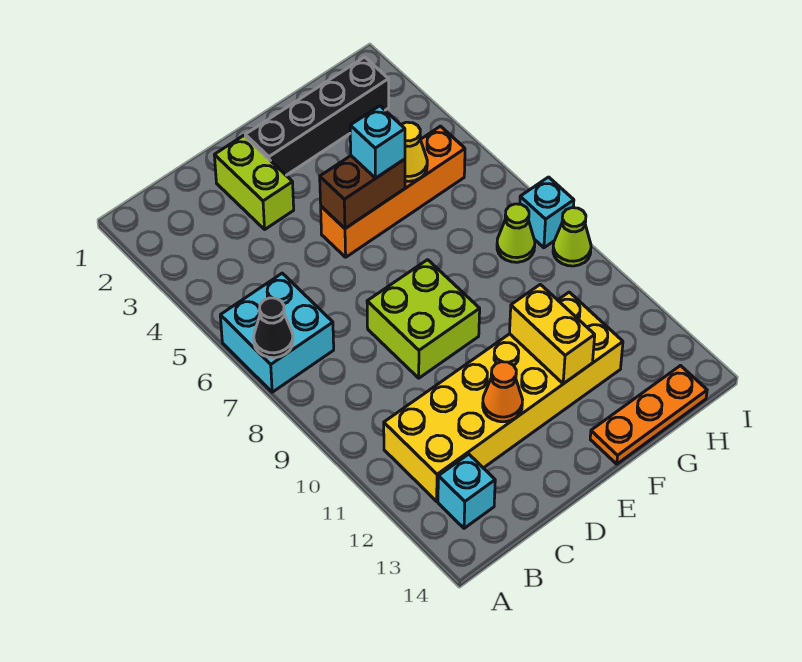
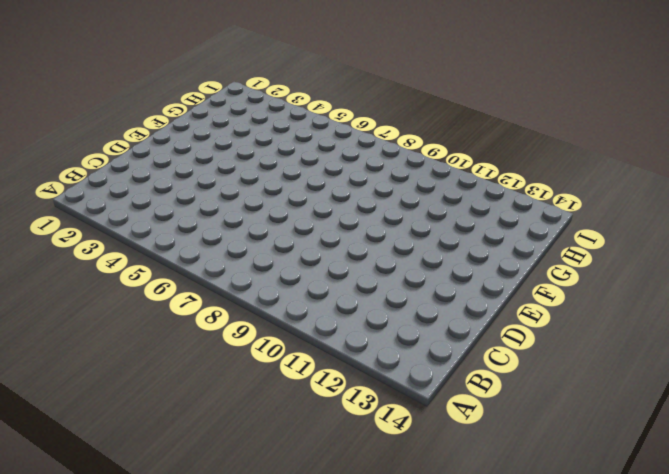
none -> cyan brick A6:B7 level 1
none -> yellow brick B11:G12 level 1
none -> cyan brick B13 level 1

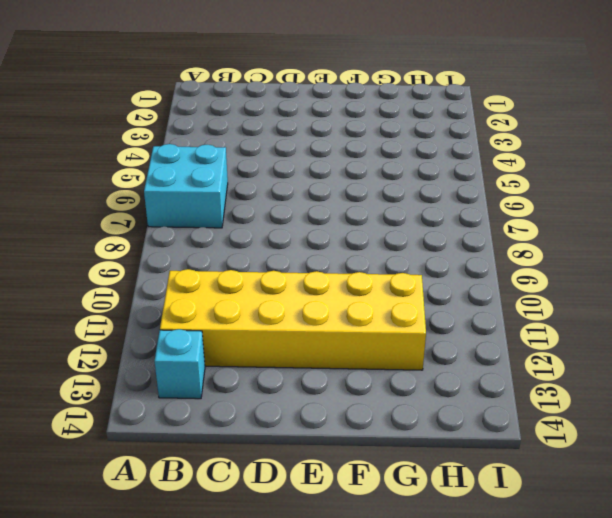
none -> lime brick D2:D3 level 1
none -> lime brick D8:E9 level 1
none -> black brick E2:H2 level 1

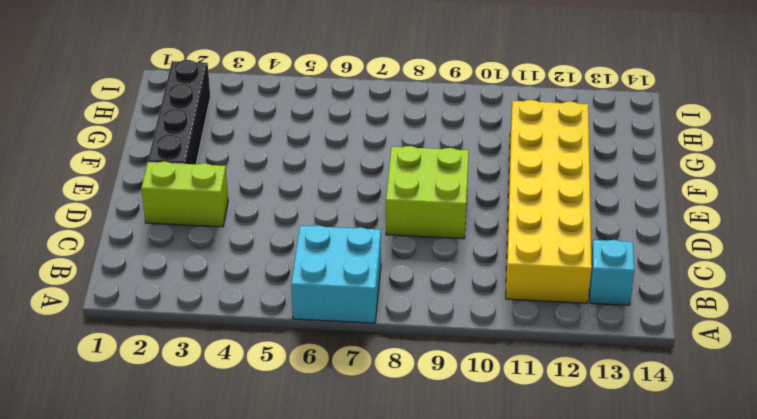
none -> orange brick E5:H5 level 1
none -> orange plate F14:H14 level 1
none -> lime cone H8 level 1

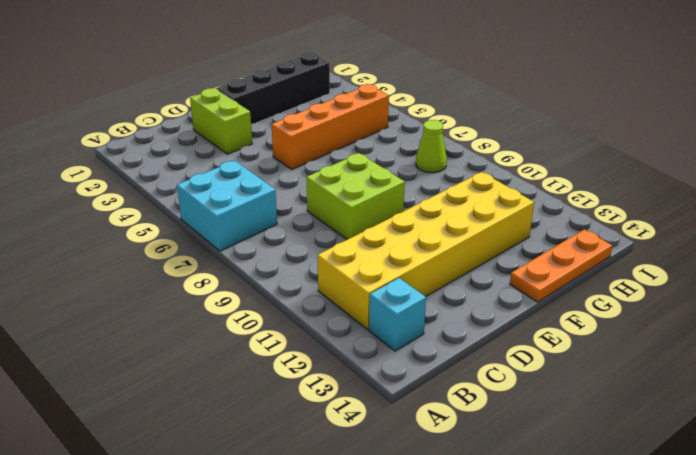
none -> cyan brick I8 level 1
none -> lime cone I9 level 1
none -> black cone A7 level 2

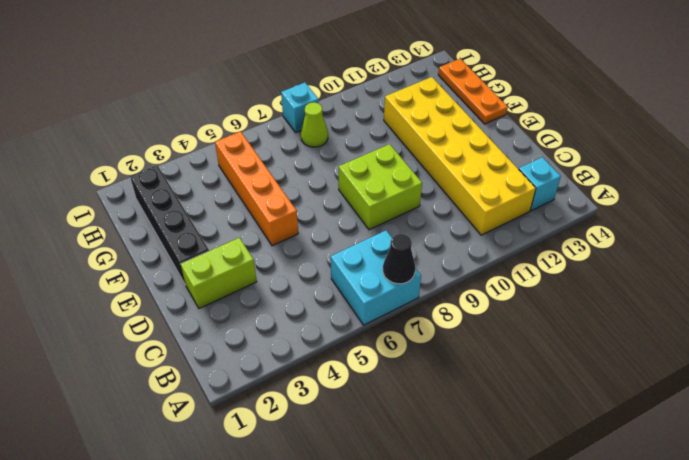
none -> lime cone I9 level 1
none -> orange cone D12 level 2
none -> brown brick E5:F5 level 2

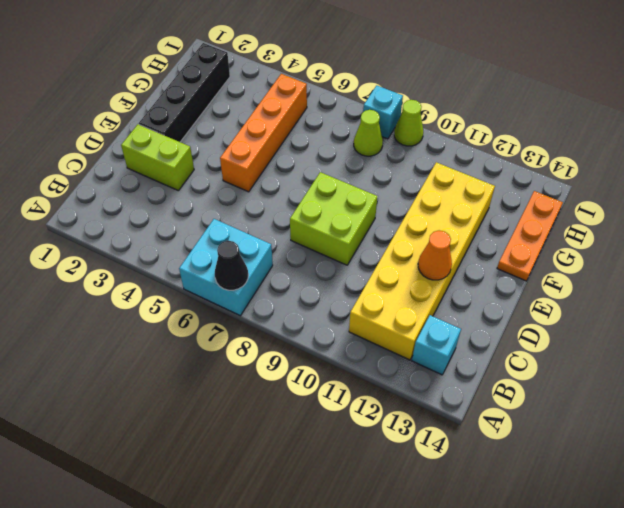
none -> brown brick E5:F5 level 2
none -> yellow brick F11:F12 level 2
none -> yellow cone G5 level 2

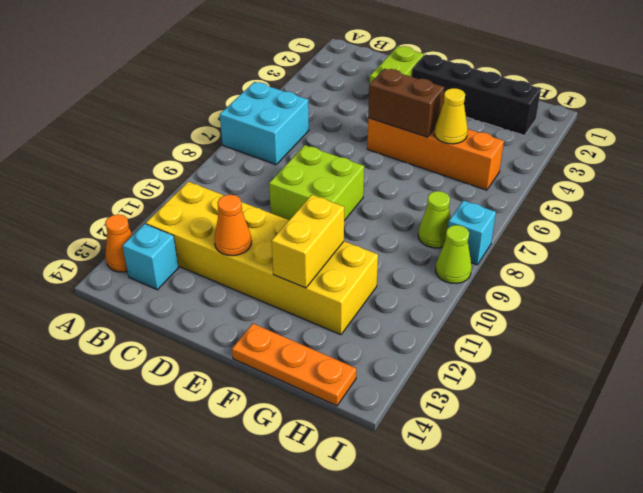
orange cone A13 level 1 -> none
none -> black cone A7 level 2
none -> cyan brick F5 level 3

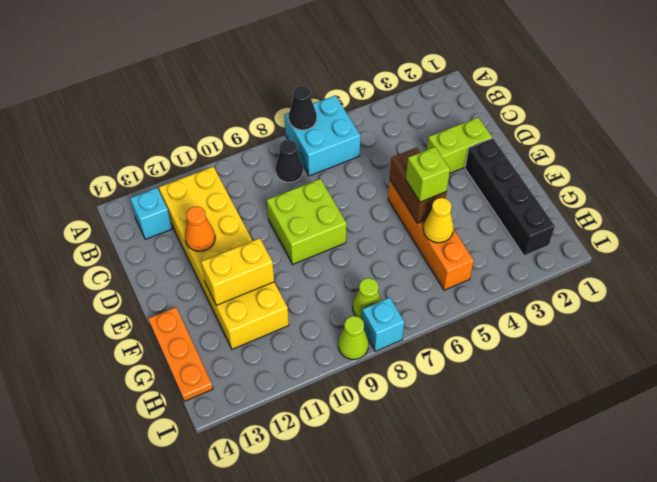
black cone B8 level 1 -> none
lime brick F5 level 3 -> cyan brick F5 level 3

